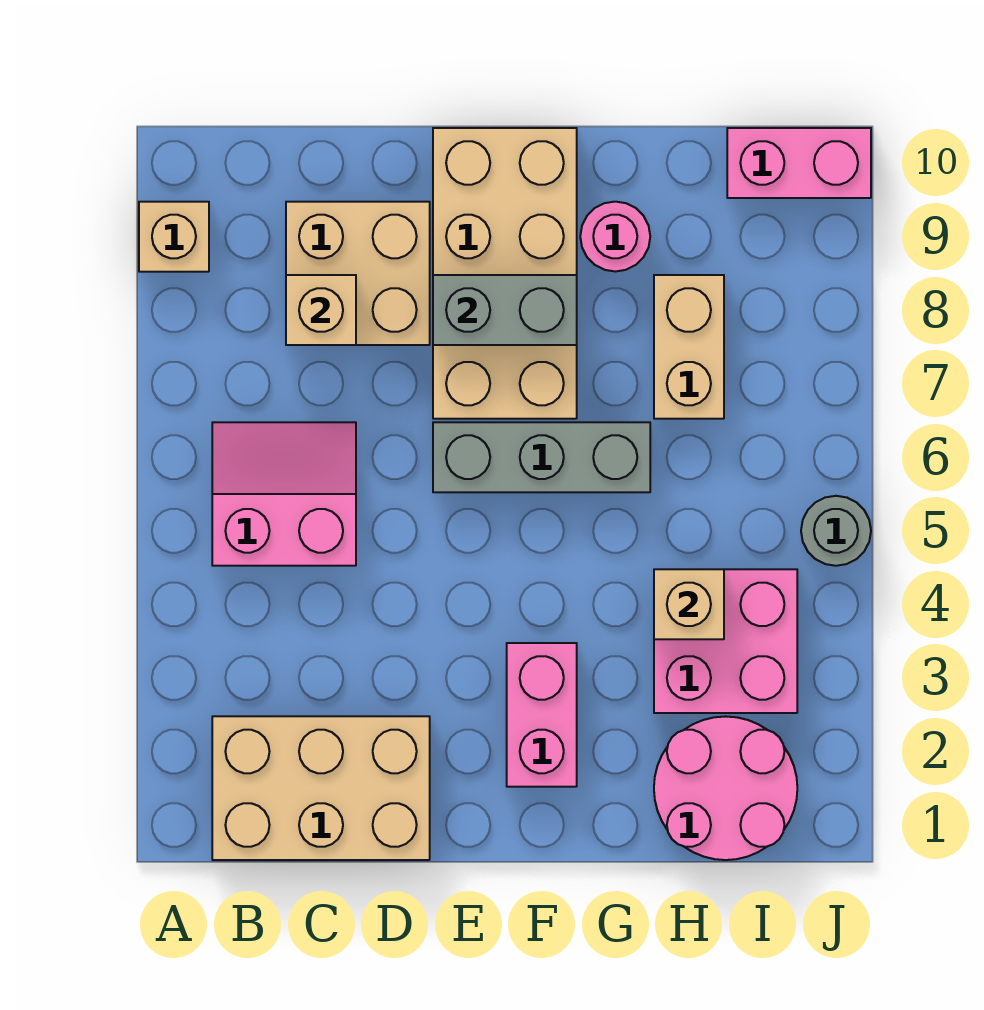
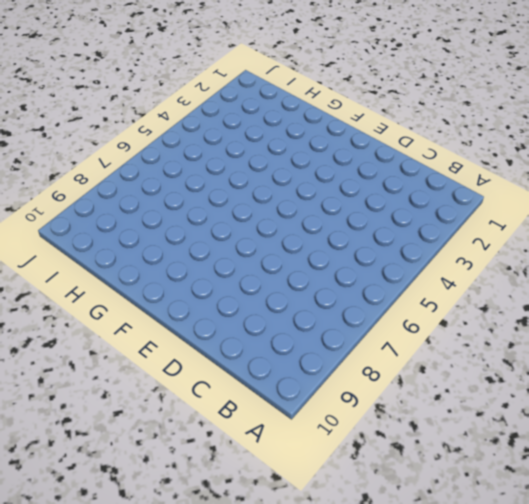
none -> tan brick A9 level 1
none -> tan brick B1:D2 level 1
none -> pink slope B5:C6 level 1 top 5

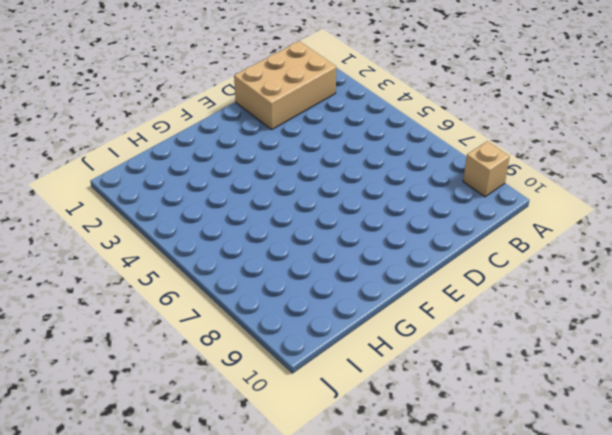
none -> pink slope B5:C6 level 1 top 5
none -> tan brick C8:D9 level 1
none -> grey brick E6:G6 level 1

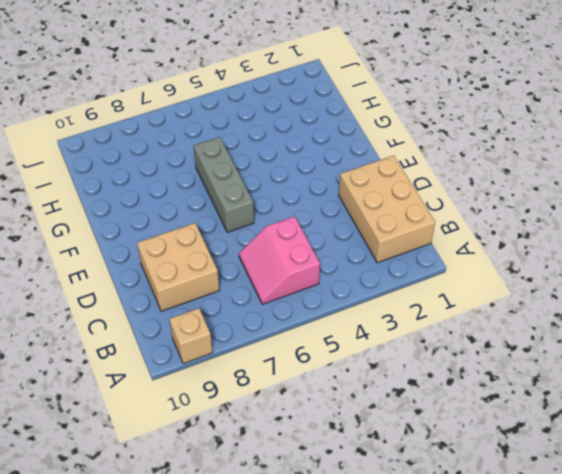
none -> tan brick E7:F10 level 1
none -> pink brick F2:F3 level 1
none -> pink round brick G9 level 1

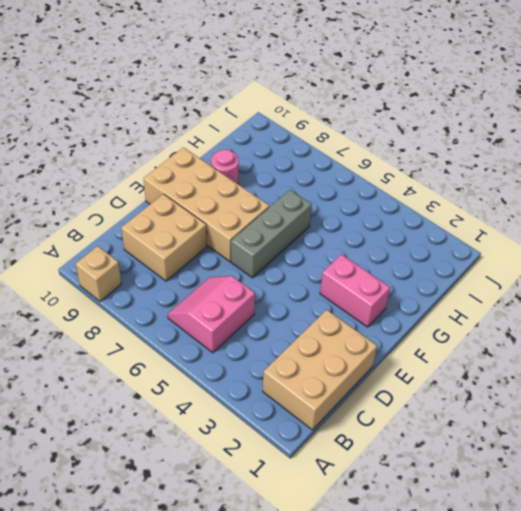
none -> pink round brick H1:I2 level 1
none -> pink brick H3:I4 level 1
none -> tan brick H7:H8 level 1

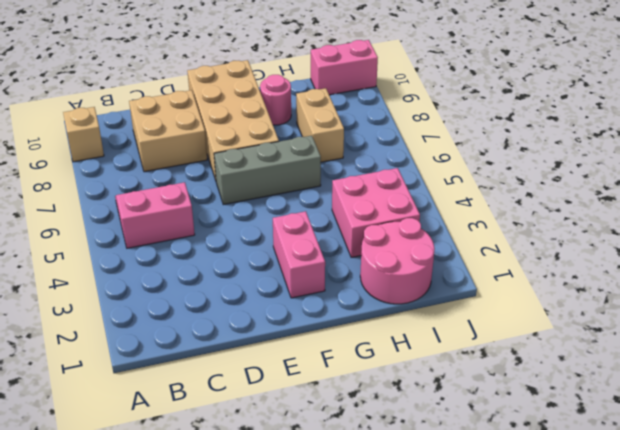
none -> tan brick B1:D2 level 1
none -> grey round brick J5 level 1
none -> tan brick C8 level 2

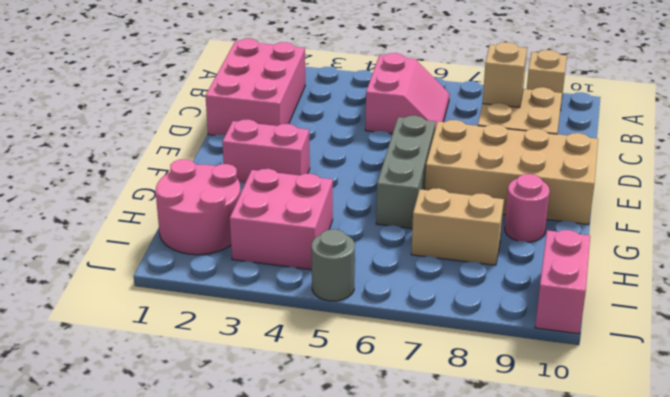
pink brick B1:D2 level 1 -> tan brick B1:D2 level 1
none -> grey brick E8:F8 level 2
none -> tan brick H4 level 2

